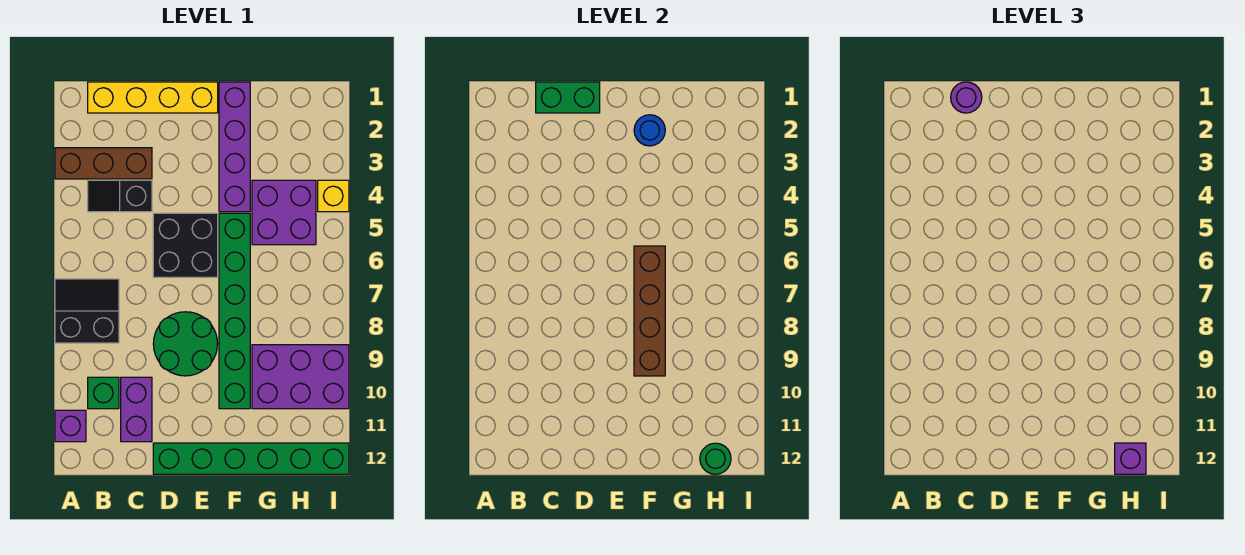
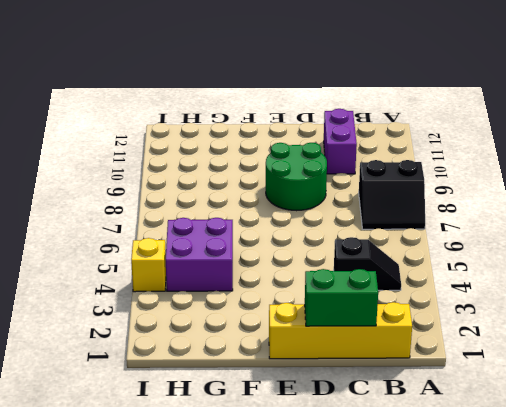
none -> brown brick A3:C3 level 1
none -> purple brick A11 level 1
none -> green brick B10 level 1

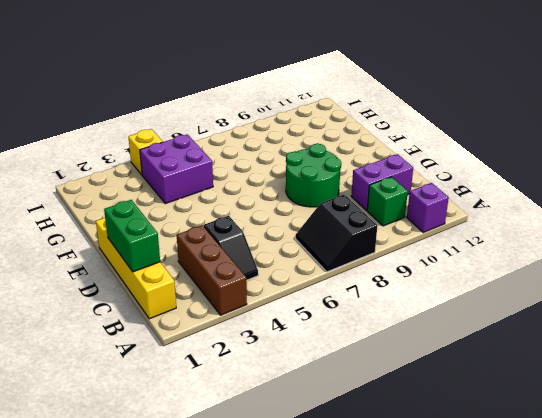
none -> black brick D5:E6 level 1
none -> green brick D12:I12 level 1
none -> purple brick F1:F4 level 1

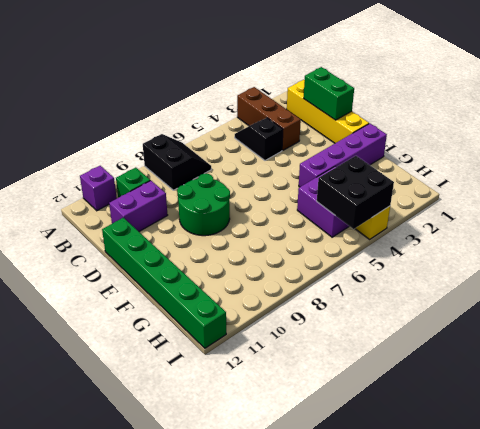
black brick H4:I5 level 2 -> black brick D5:E6 level 1
none -> green brick F5:F10 level 1
none -> purple brick G9:I10 level 1
none -> blue round brick F2 level 2

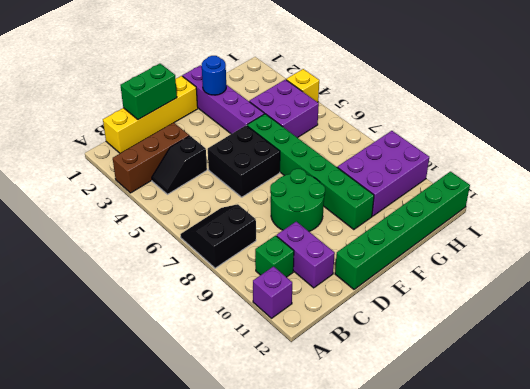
none -> brown brick F6:F9 level 2
none -> green round brick H12 level 2
none -> purple round brick C1 level 3

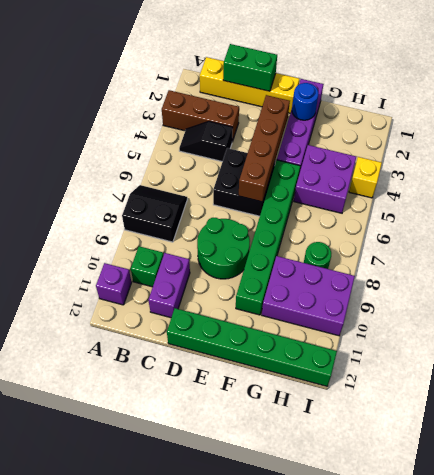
brown brick E3:E6 level 2 -> brown brick F6:F9 level 2
green round brick H8 level 1 -> green round brick H12 level 2
none -> purple round brick C1 level 3
none -> purple brick H12 level 3

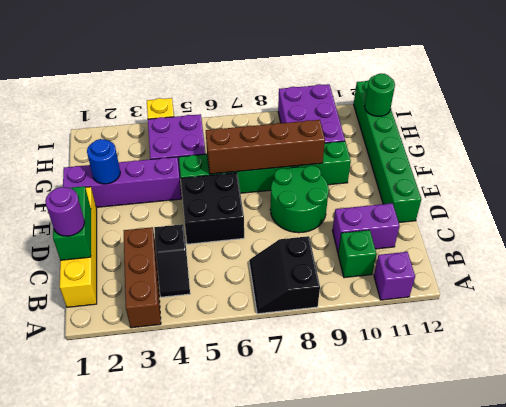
none -> purple brick H12 level 3

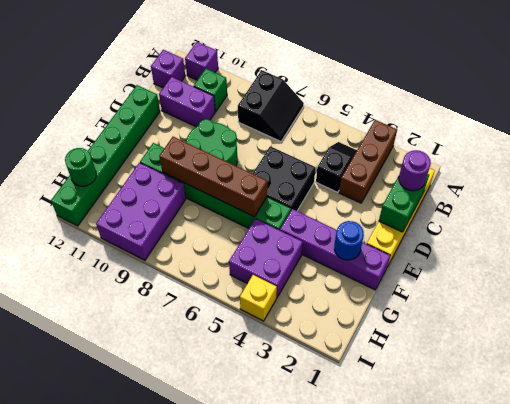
purple brick B12 level 1 -> purple brick H12 level 3

